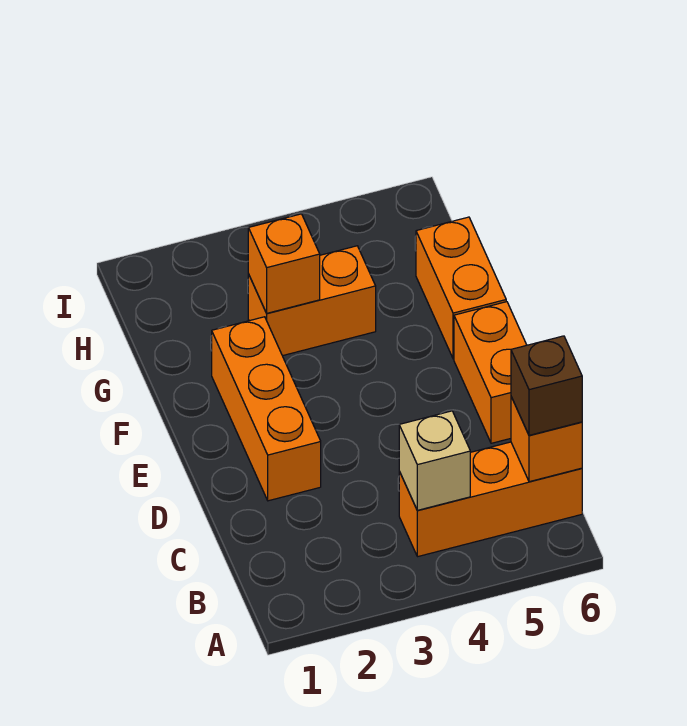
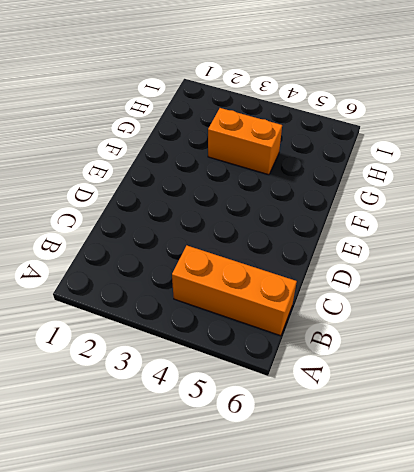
none -> orange brick D2:F2 level 1
none -> orange brick D6:E6 level 1

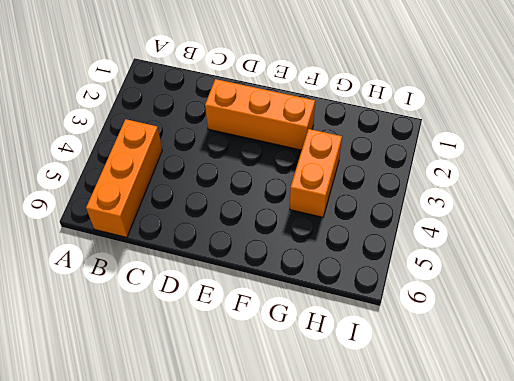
none -> orange brick D6:E6 level 1
none -> orange brick F6:G6 level 1

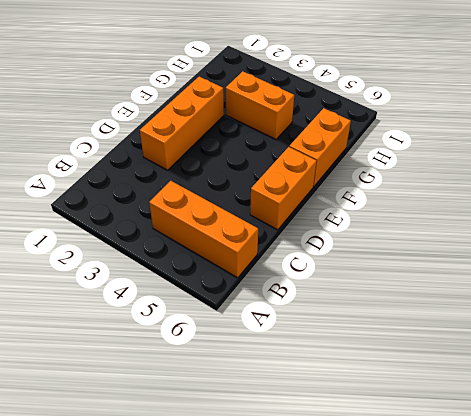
none -> tan brick B4 level 2
none -> orange brick B6 level 2

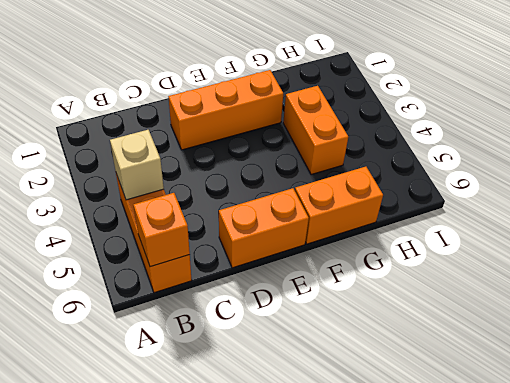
none -> orange brick G3 level 2
none -> brown brick B6 level 3

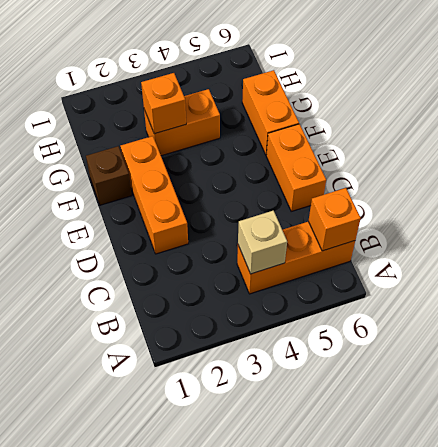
brown brick F1 level 1 -> brown brick B6 level 3

